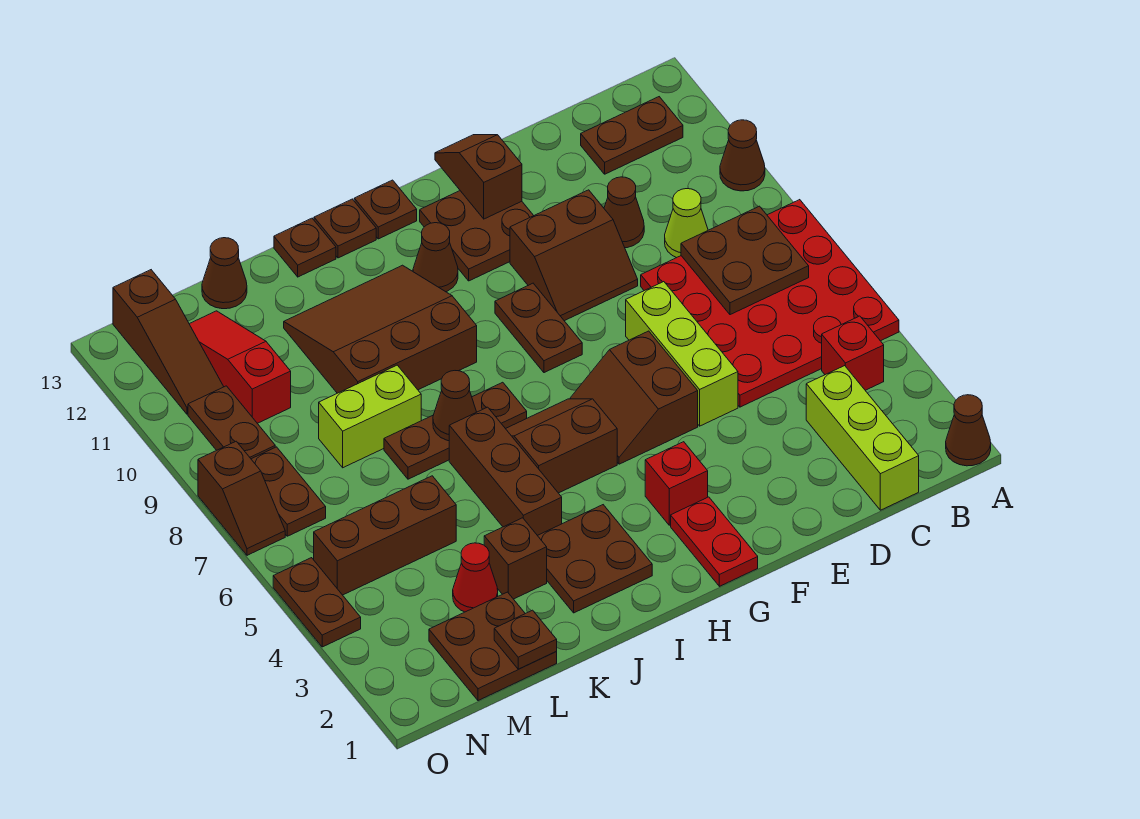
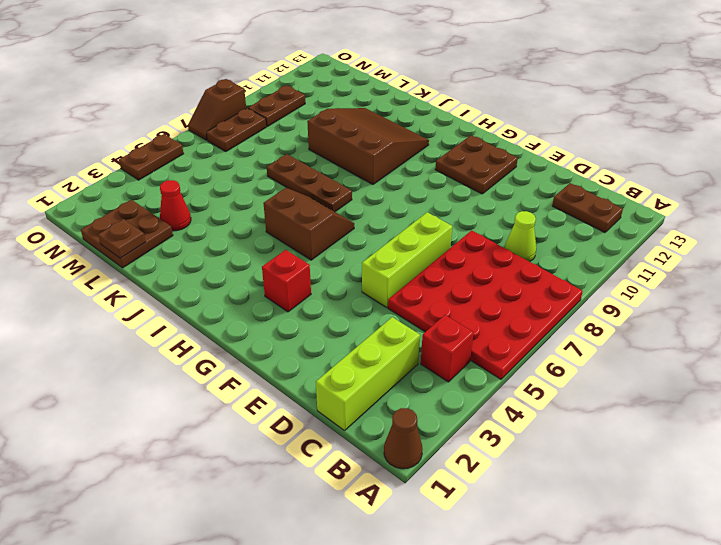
none -> brown cone A10 level 1
none -> brown cone D10 level 1
none -> brown slope E9:F10 level 1 top 10
none -> brown slope F5:G6 level 1 top F

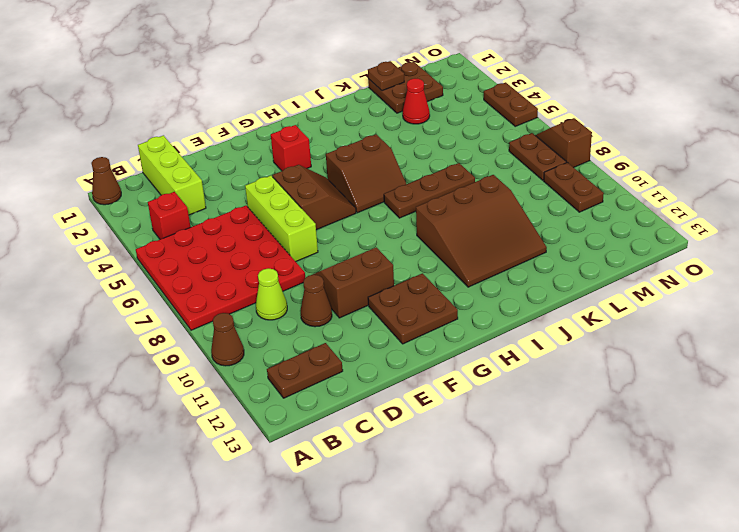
none -> red plate G1:G2 level 1
none -> brown plate G8:G9 level 1
none -> brown cone H11 level 1
none -> brown plate H13 level 1

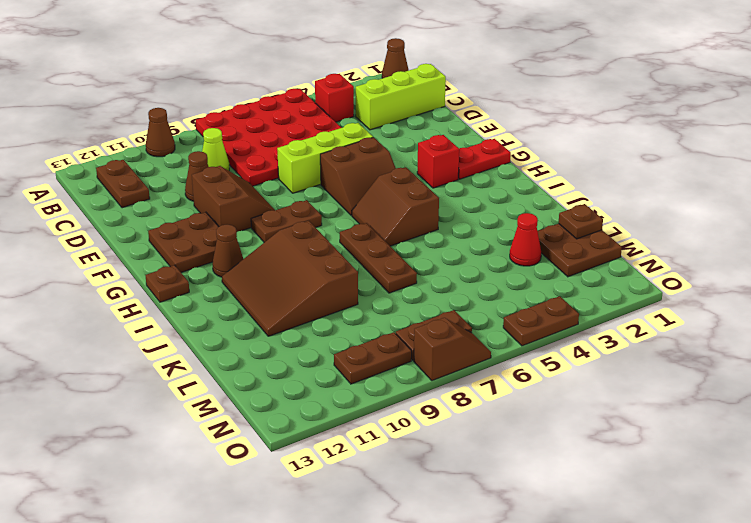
none -> brown plate I2:J3 level 1
none -> brown plate I13 level 1
none -> brown brick J4:J6 level 1
none -> brown plate J13 level 1

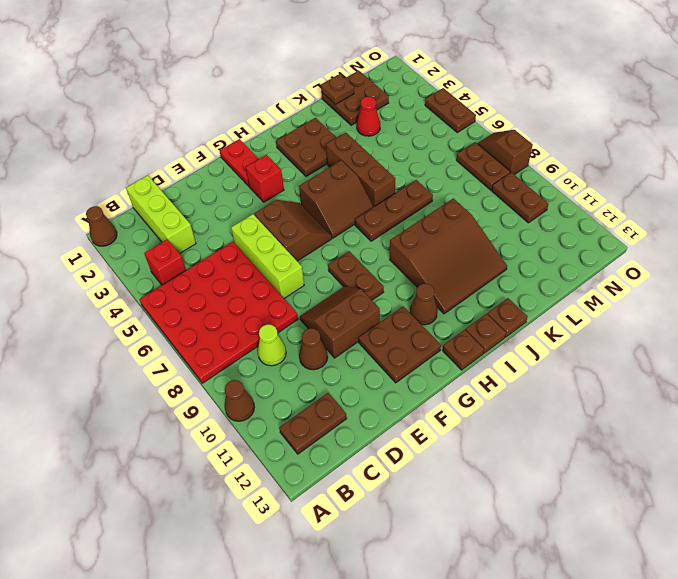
none -> brown brick K3 level 1
none -> lime brick K8:L8 level 1
none -> brown brick L5:N5 level 1
none -> brown cone L13 level 1

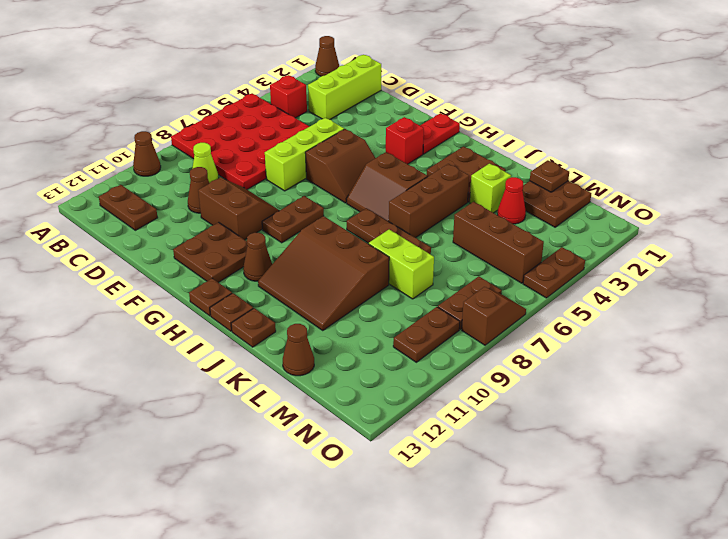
lime brick K3 level 1 -> brown brick K3 level 1
none -> red slope M10:M12 level 1 top 10
none -> brown slope N11:N13 level 1 top 13
none -> brown plate B7:C8 level 2
none -> brown slope F12:F13 level 2 top 12

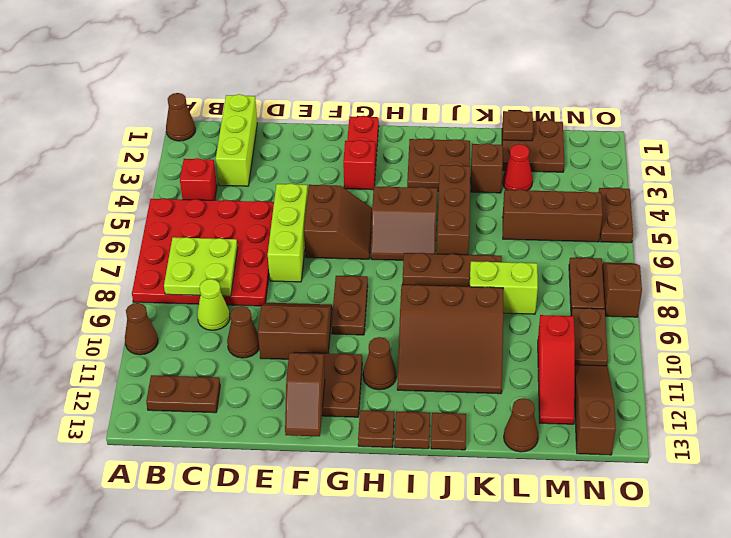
lime plate B7:C8 level 2 -> brown plate B7:C8 level 2
none -> brown cone J7 level 2

